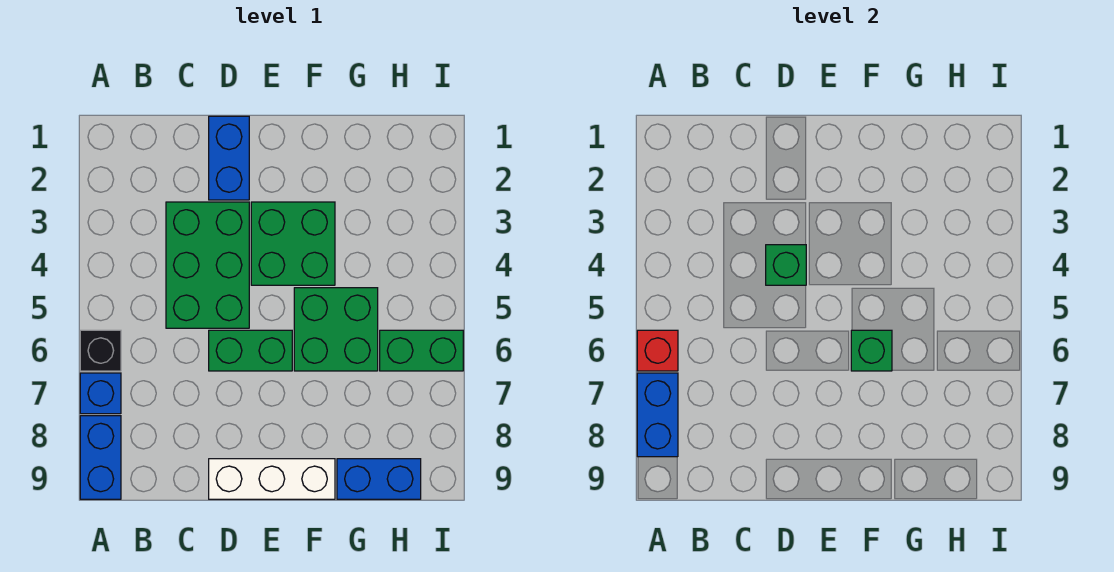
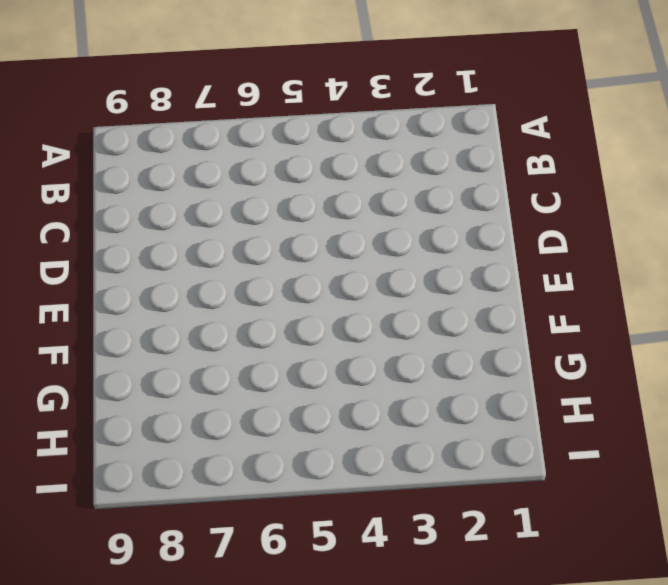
none -> black brick A6 level 1
none -> blue brick A7 level 1
none -> blue brick A8:A9 level 1

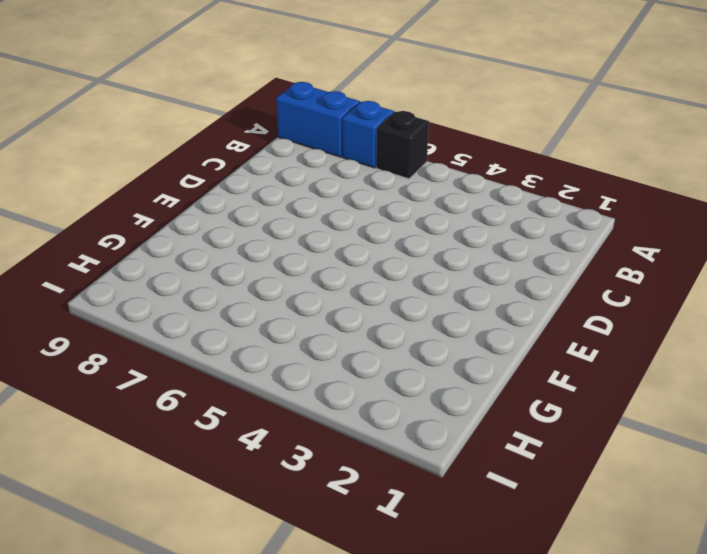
none -> green brick C3:D5 level 1
none -> blue brick D1:D2 level 1
none -> green brick D6:E6 level 1

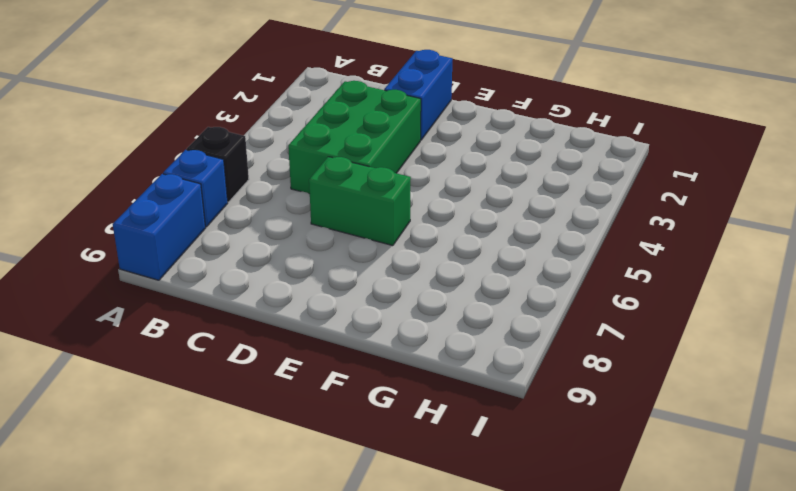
none -> white brick D9:F9 level 1
none -> green brick E3:F4 level 1
none -> green brick F5:G6 level 1

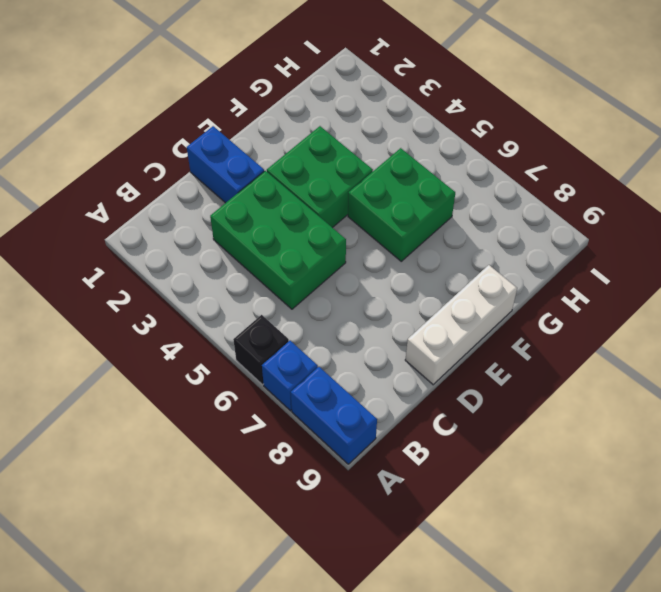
none -> green brick D6:E6 level 1
none -> blue brick G9:H9 level 1
none -> green brick H6:I6 level 1

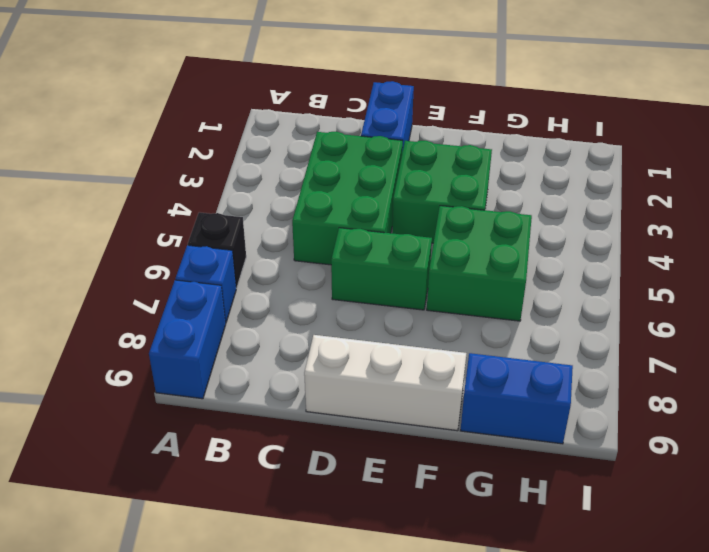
none -> green brick H6:I6 level 1
none -> red brick A6 level 2
none -> blue brick A7:A8 level 2

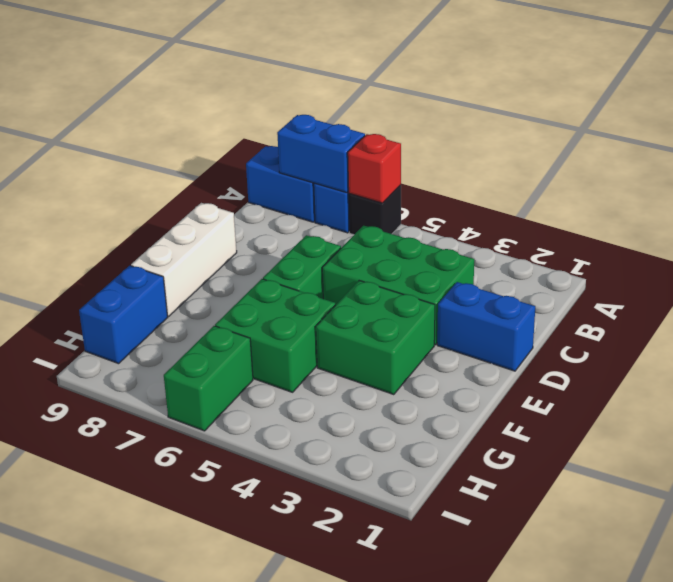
none -> green brick D4 level 2
none -> green brick F6 level 2

